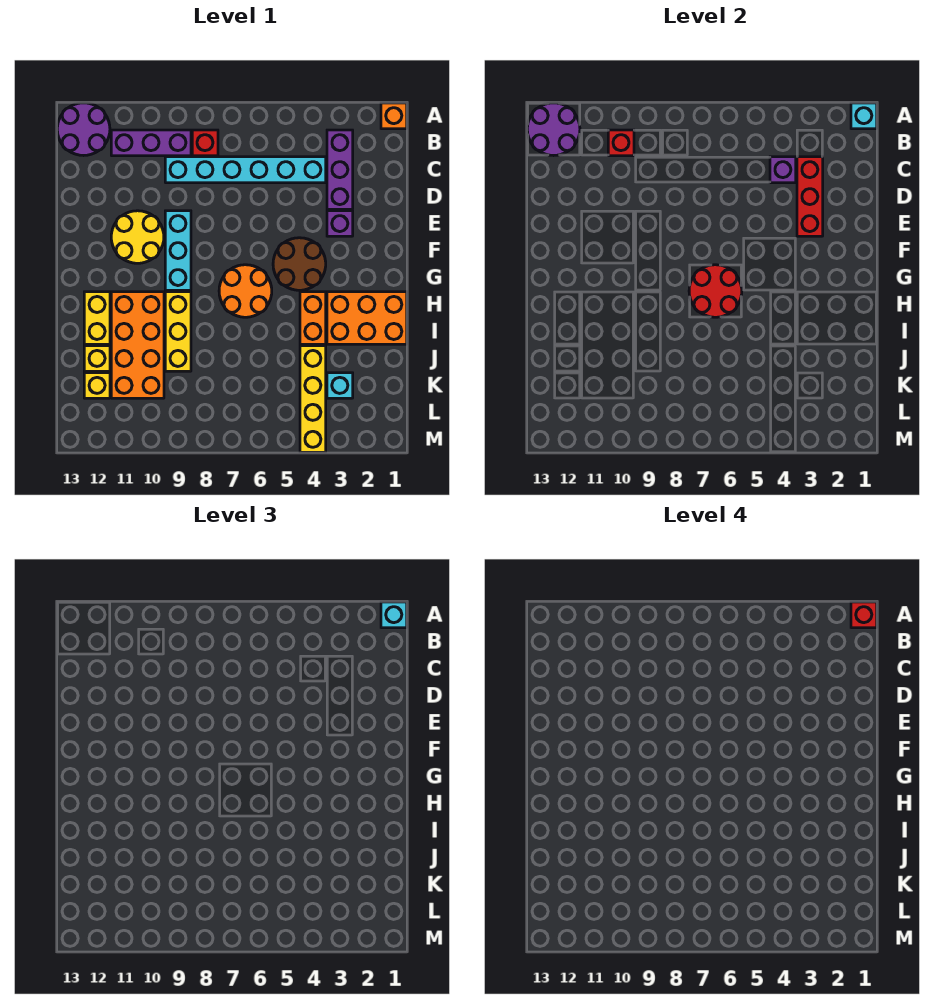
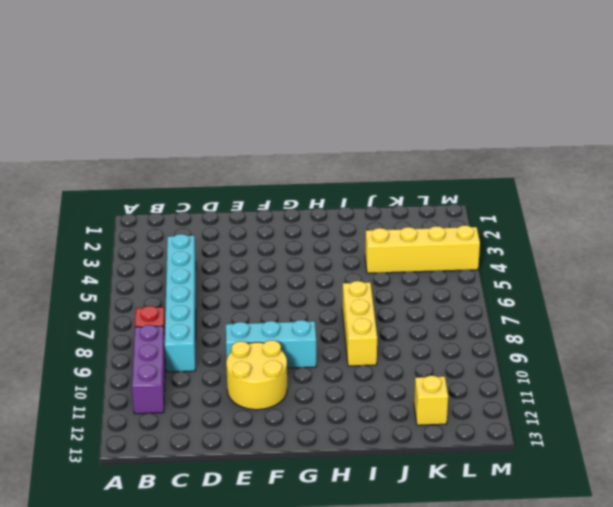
yellow brick I7:I9 level 1 -> yellow brick H9:J9 level 1
none -> orange brick A1 level 1
none -> purple round brick A12:B13 level 1
none -> purple brick B3:D3 level 1

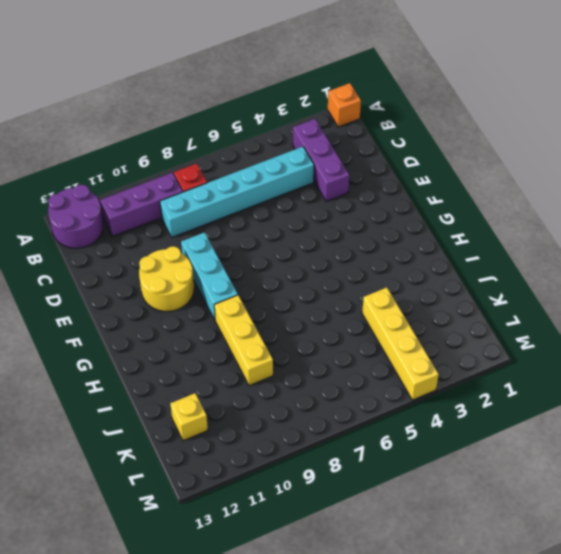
none -> purple brick E3 level 1
none -> brown round brick F4:G5 level 1
none -> orange round brick G6:H7 level 1

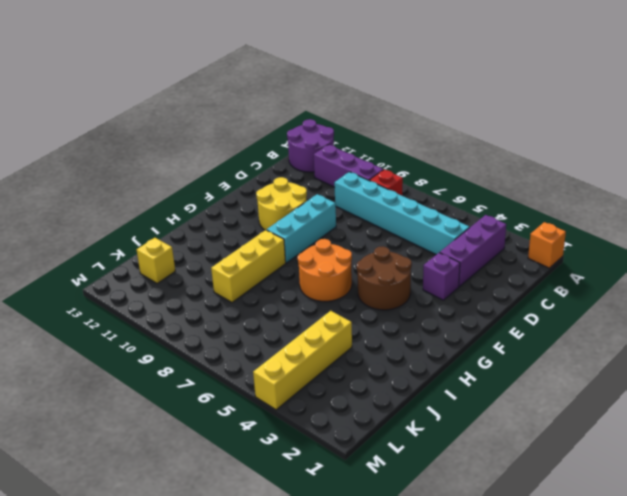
none -> orange brick H1:I3 level 1
none -> orange brick H4:I4 level 1
none -> orange brick H10:K11 level 1

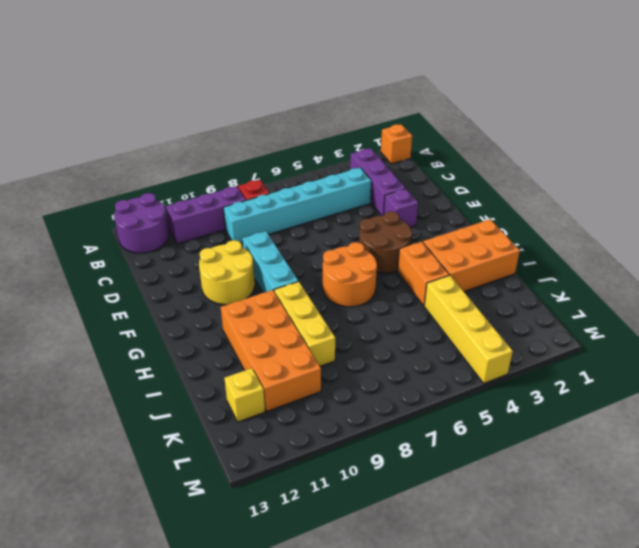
none -> yellow brick H12:I12 level 1
none -> yellow brick J12 level 1
none -> cyan brick K3 level 1

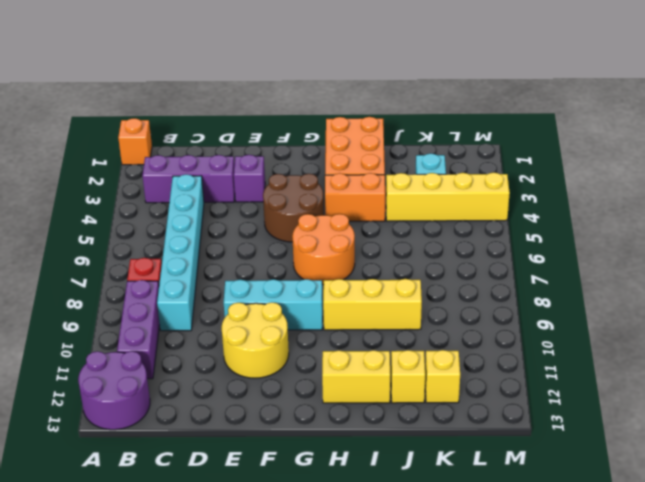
none -> orange brick H10:K11 level 1
none -> cyan brick A1 level 2
none -> purple round brick A12:B13 level 2

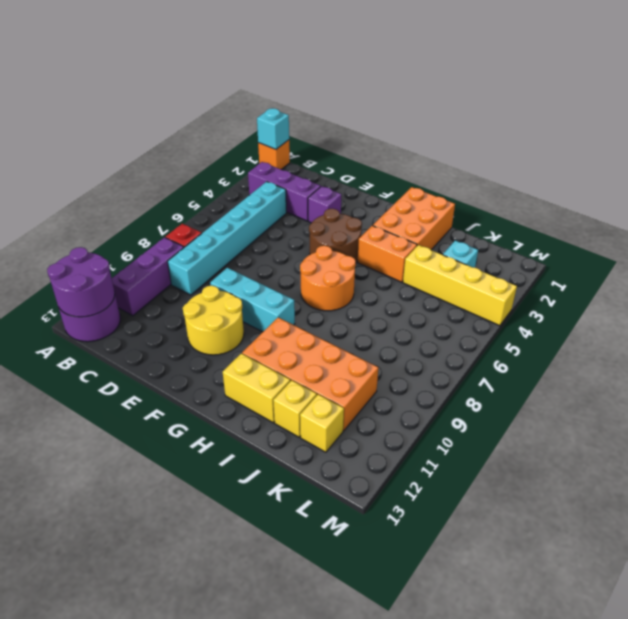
none -> yellow brick H9:J9 level 1
none -> red brick B10 level 2
none -> red brick C3:E3 level 2

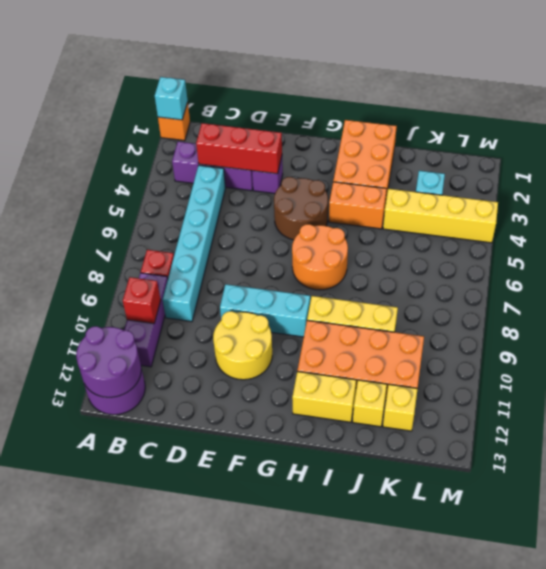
none -> purple brick C4 level 2
none -> red round brick G6:H7 level 2
none -> cyan brick A1 level 3

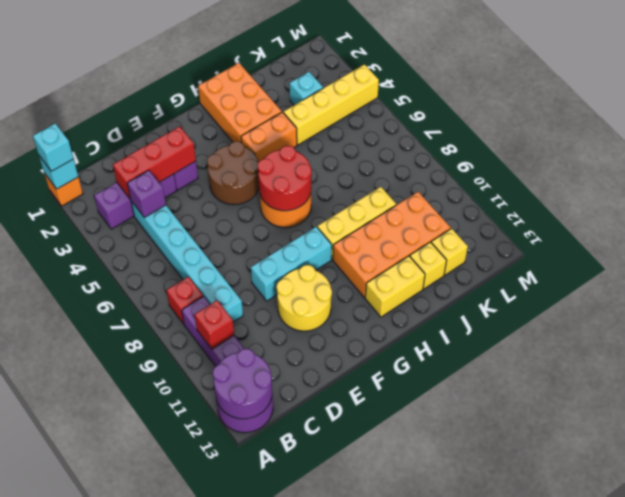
none -> red brick A1 level 4

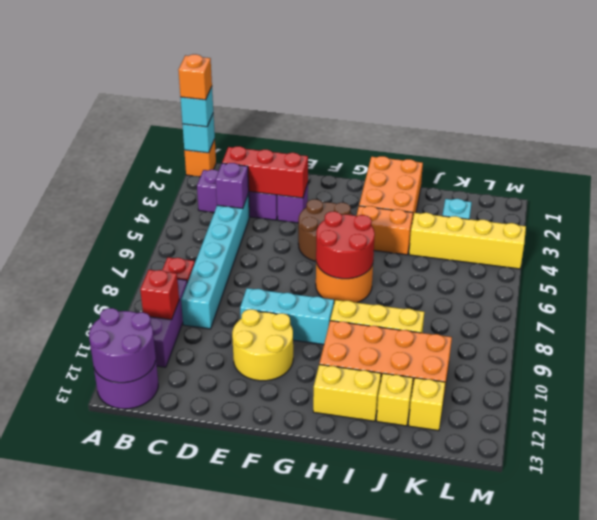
orange brick A1 level 4 -> red brick A1 level 4

